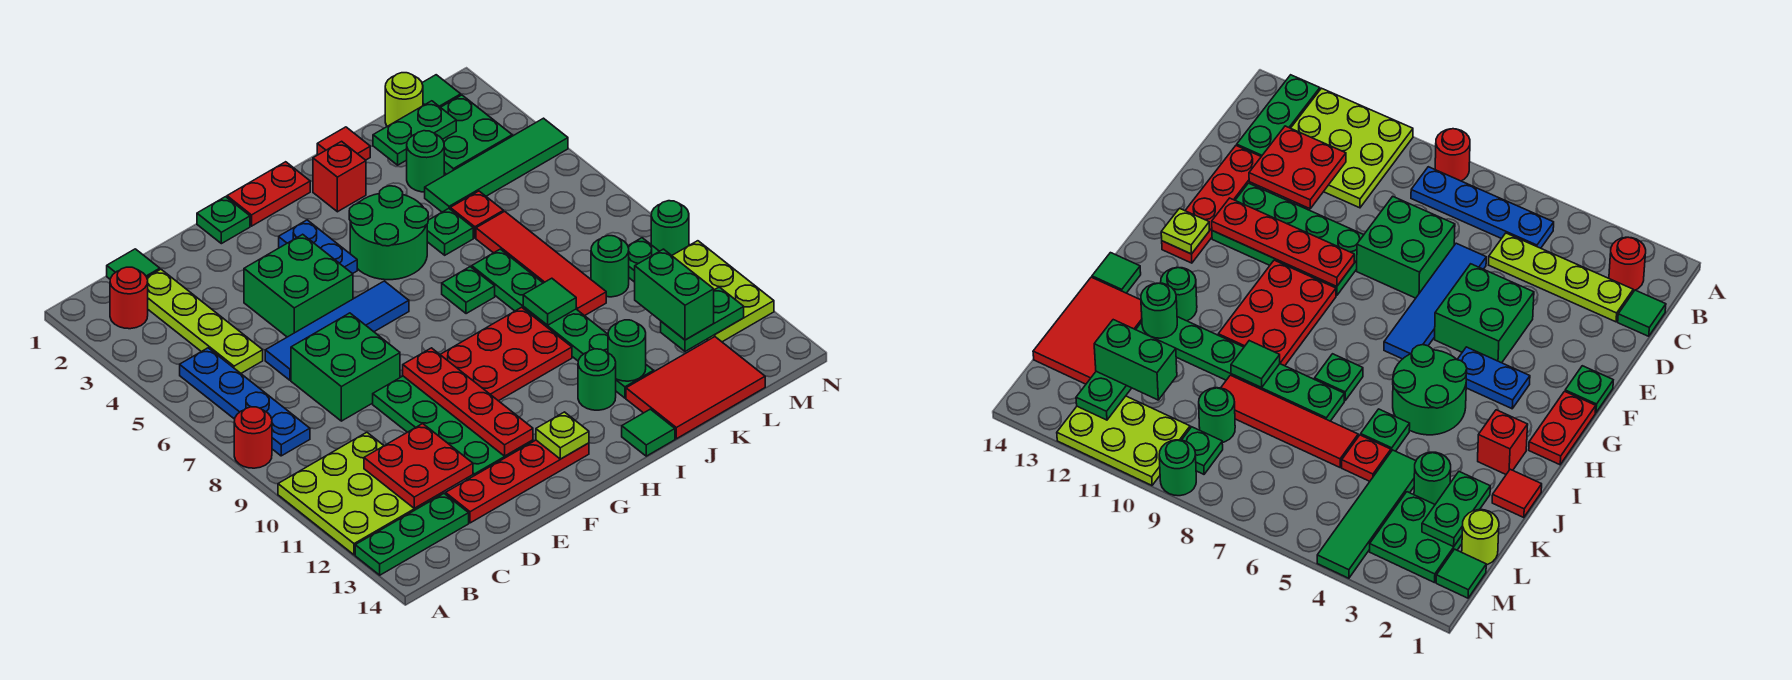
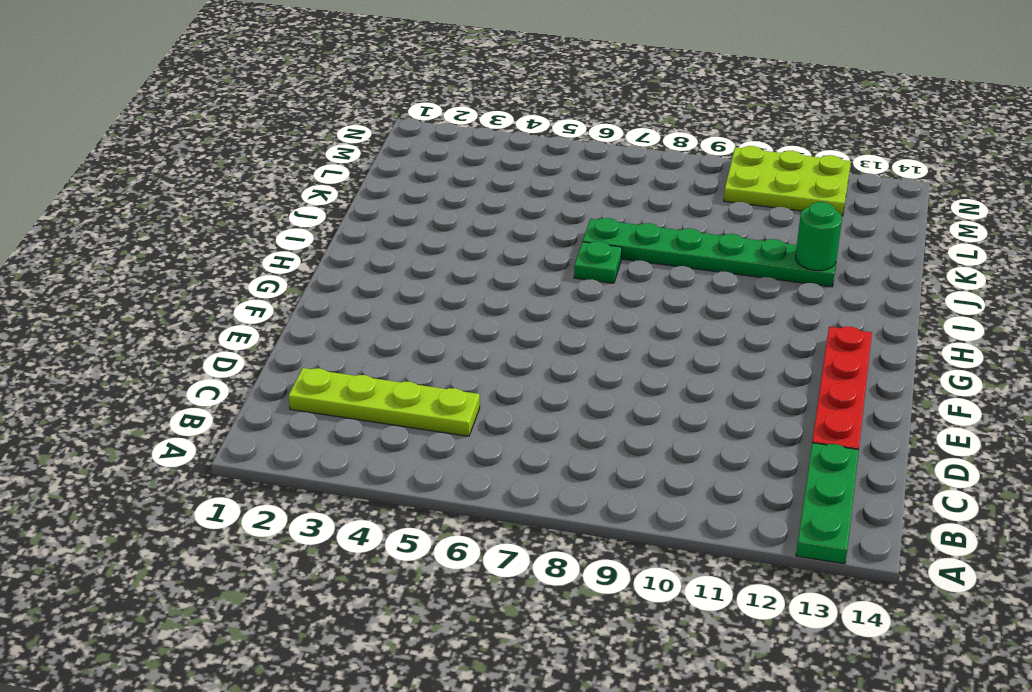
none -> red round brick A8 level 1
none -> lime plate A10:C12 level 1
none -> red round brick B2 level 1
none -> blue plate B5:B8 level 1

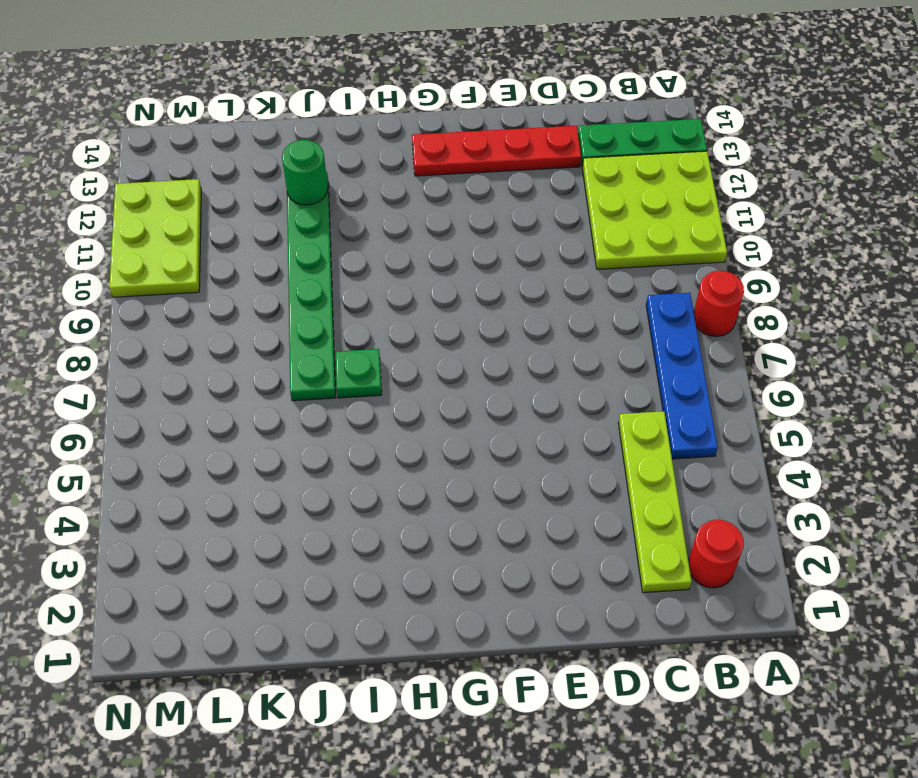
none -> green tile C1 level 1
none -> blue tile D6:G6 level 1
none -> green brick D7:E8 level 1
none -> green brick E4:F5 level 1

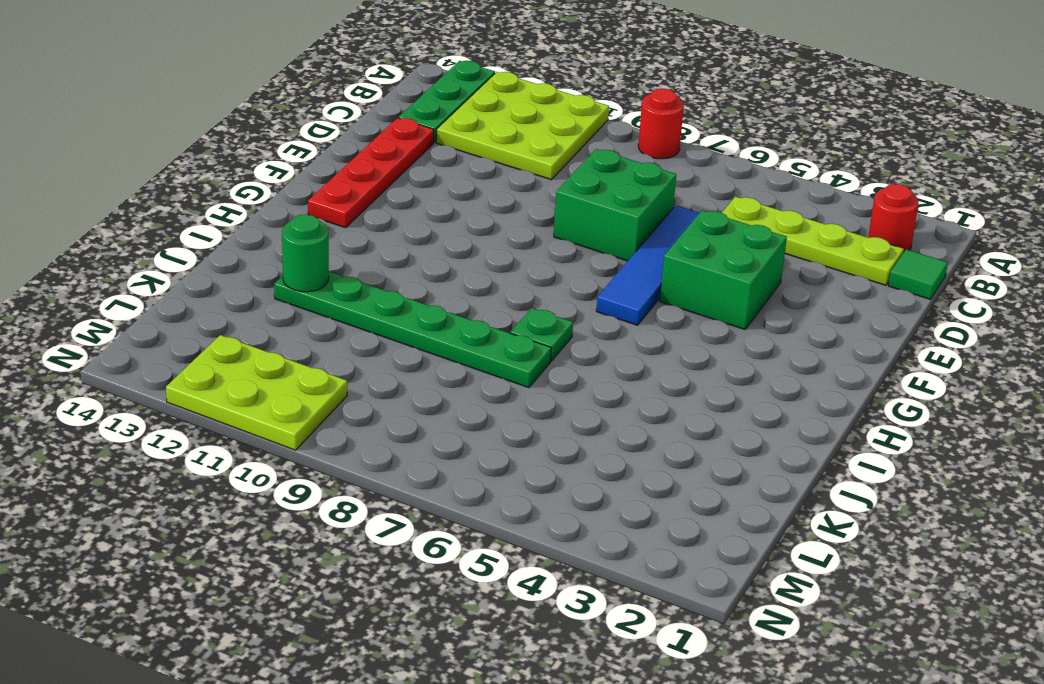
none -> blue plate B5:B8 level 1
none -> green plate E9:F12 level 1
none -> green plate F1 level 1
none -> red plate G1:H1 level 1

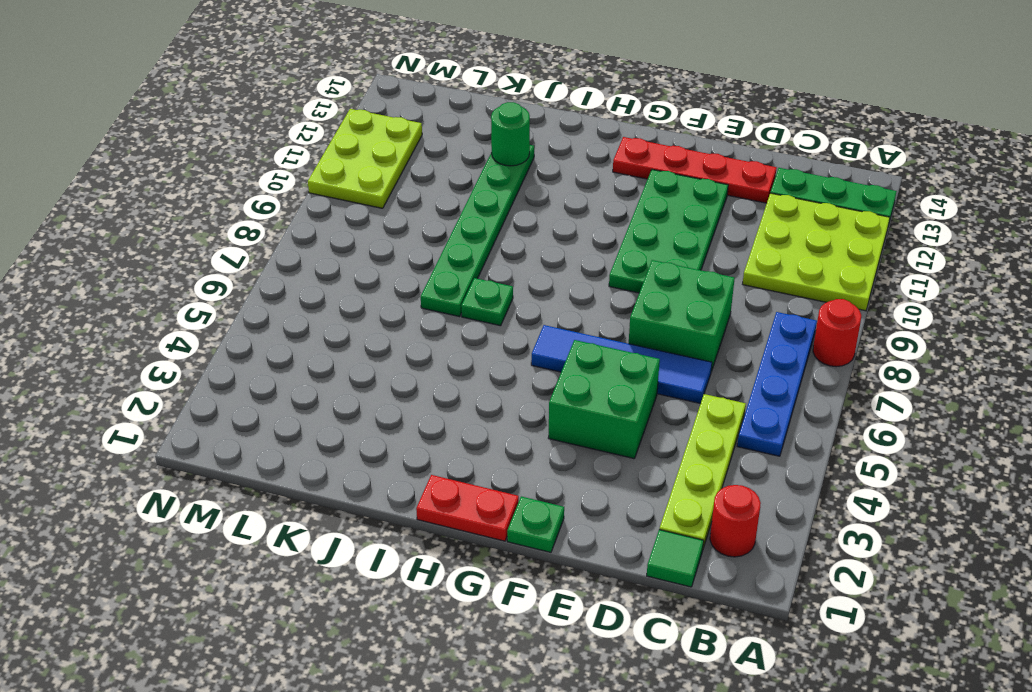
none -> blue plate G3:G4 level 1
none -> red plate G9:I10 level 1
none -> green round brick H4:I5 level 1
none -> red brick I2 level 1

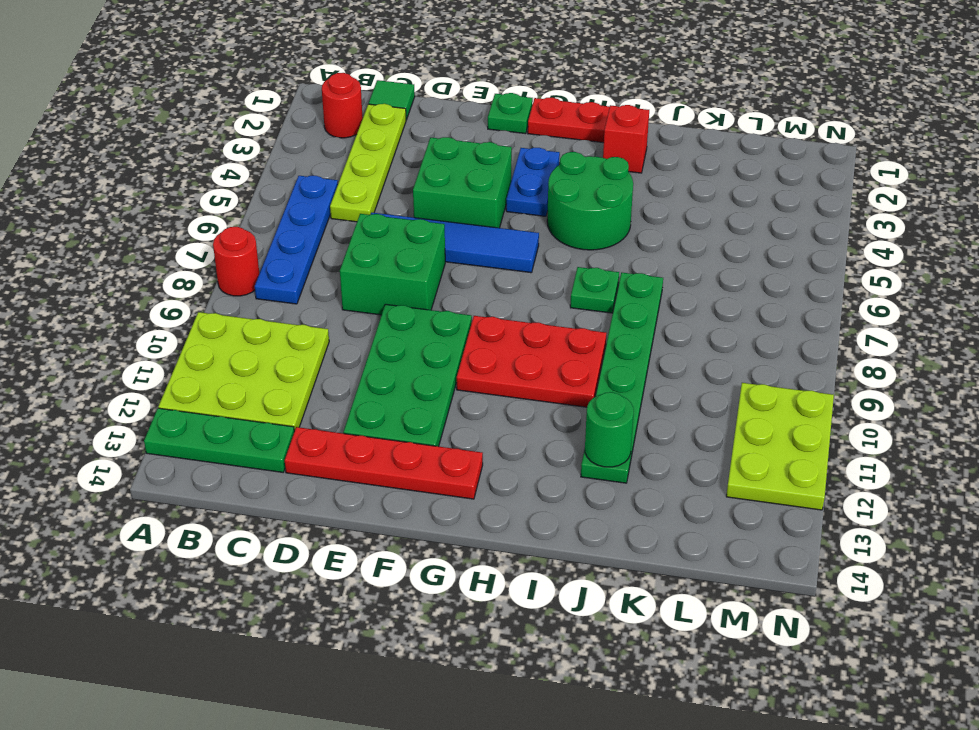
none -> green round brick I12 level 1
none -> green tile I14 level 1
none -> red tile J1 level 1
none -> green plate J5 level 1

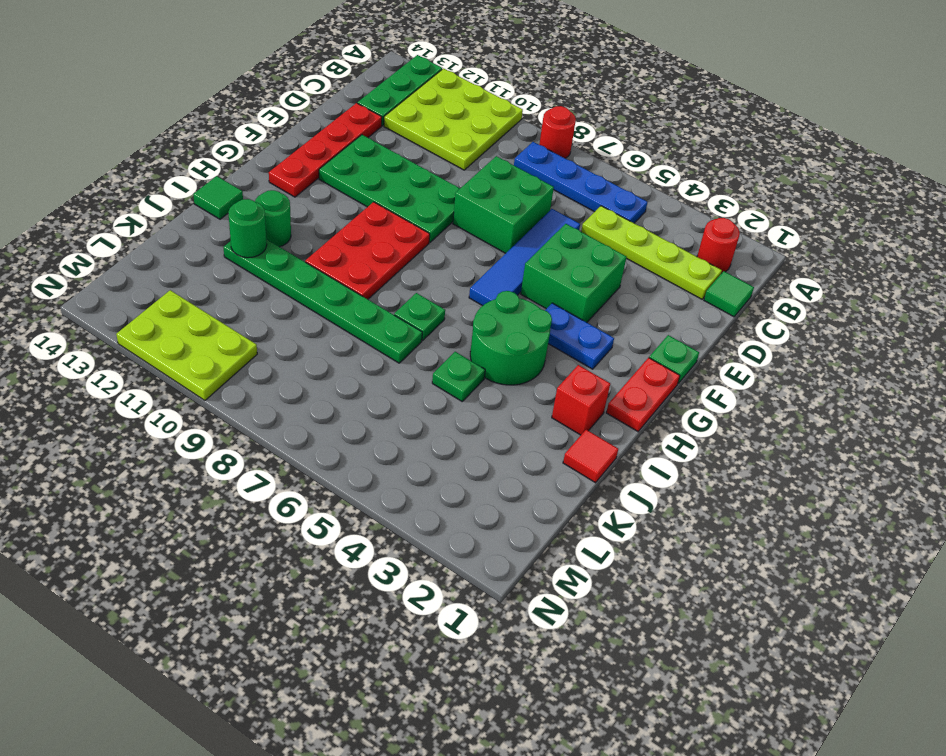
none -> red tile J13:L14 level 1
none -> green round brick K3 level 1
none -> green tile K4:N4 level 1
none -> red plate K5 level 1

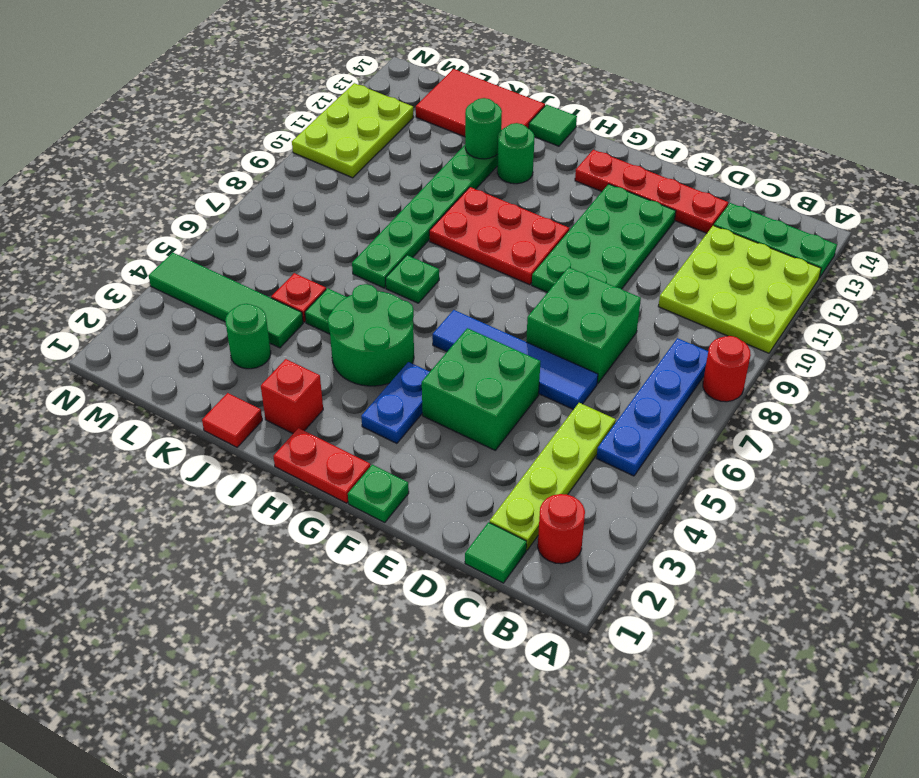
none -> red tile K6:K9 level 1
none -> lime round brick L1 level 1
none -> green plate L2:M3 level 1
none -> green round brick L9 level 1

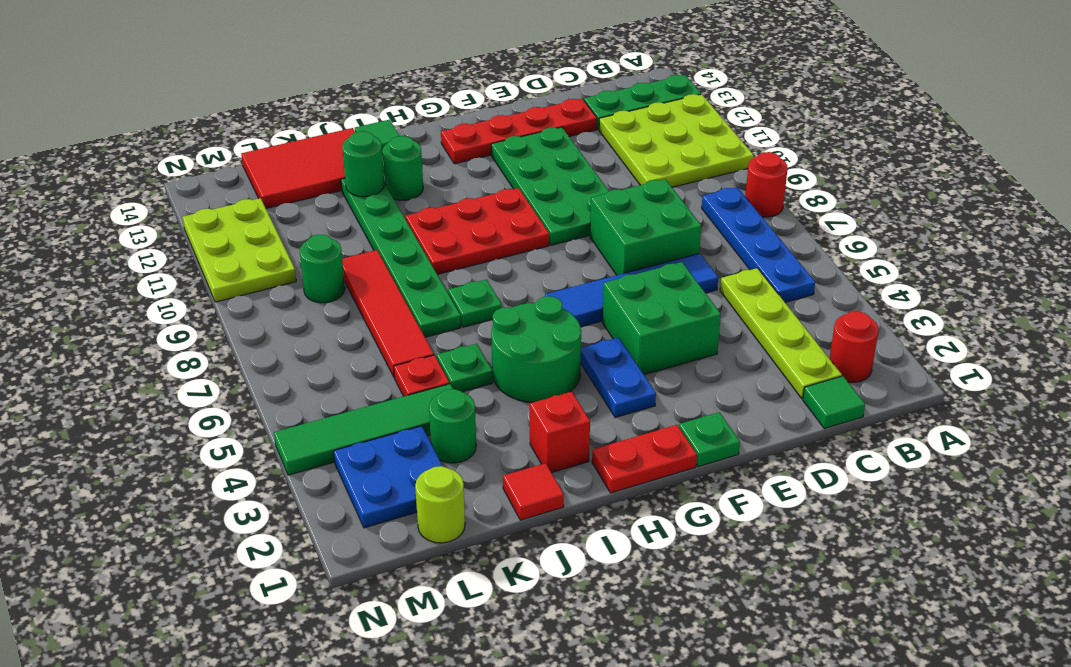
blue plate L2:M3 level 1 -> green plate L2:M3 level 1
none -> green tile M1 level 1
none -> green plate M9 level 1
none -> green round brick N9 level 1
none -> red plate C11:D12 level 2

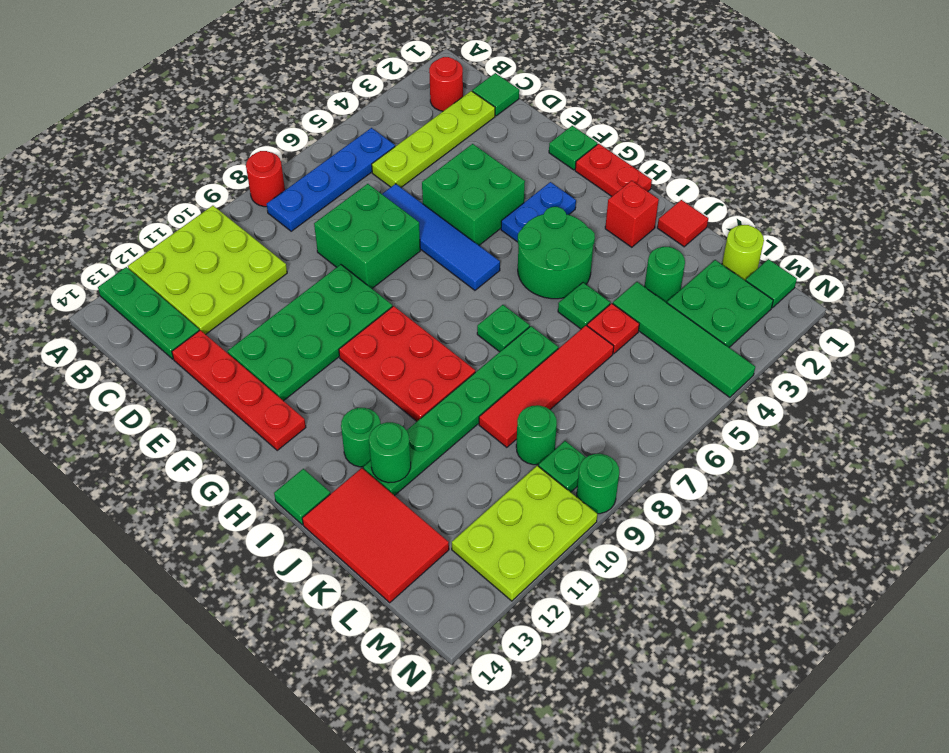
none -> red plate C11:D12 level 2
none -> red plate F9:F12 level 2
none -> lime plate G13 level 2
none -> green tile J9 level 2

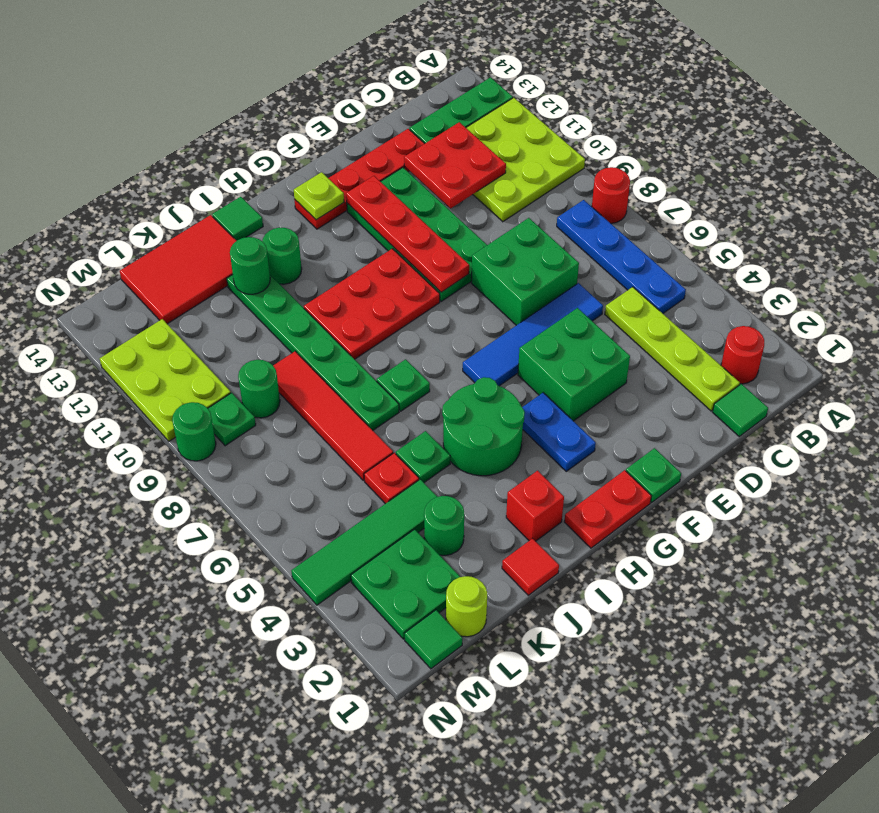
none -> green tile J9 level 2
none -> green plate K2:L2 level 2
none -> green plate L12:M12 level 2
none -> green brick L11:L12 level 3

